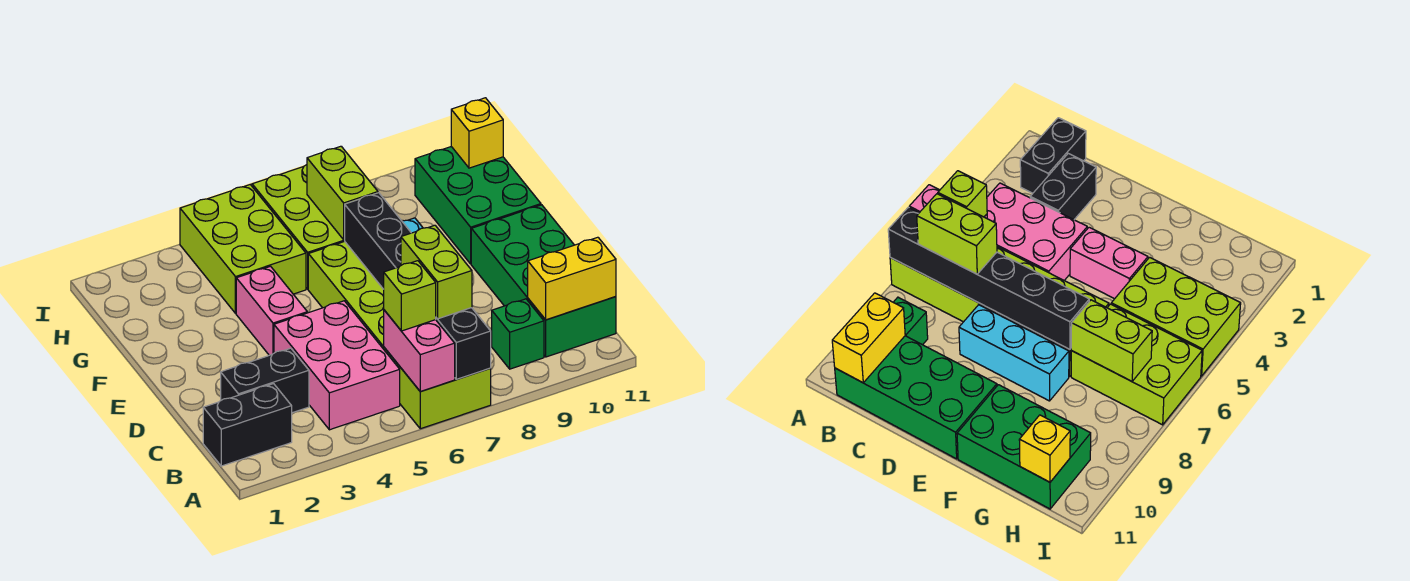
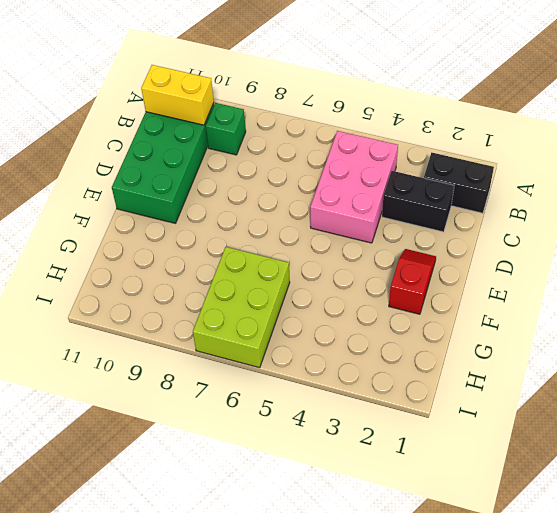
red slope E2:F2 level 1 top F -> none
none -> lime brick A6:F7 level 1
none -> cyan brick D8:F8 level 1
none -> pink brick E4:F4 level 1

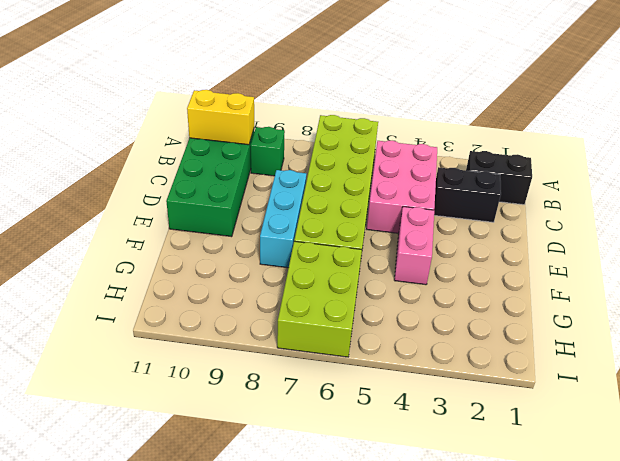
none -> green brick F10:H11 level 1
none -> lime brick G4:I5 level 1
none -> pink brick A6:B6 level 2

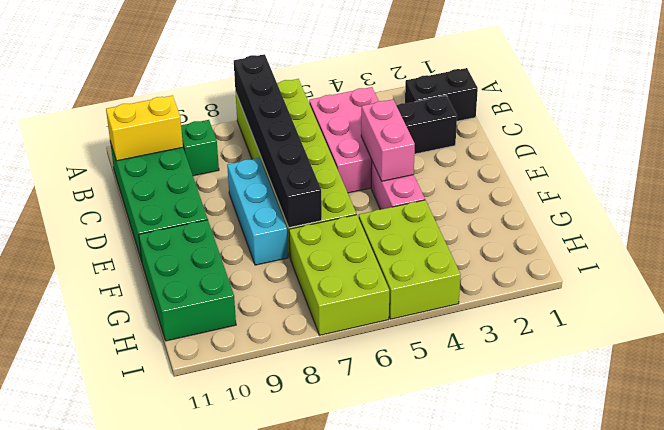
pink brick D4:E4 level 2 -> pink brick A6:B6 level 2
none -> lime brick G7:H7 level 2
none -> yellow brick H11 level 2
none -> lime brick B6 level 3

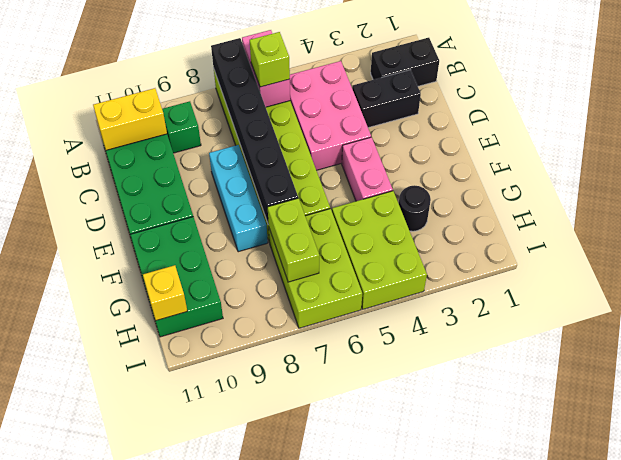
black round brick G3 level 1 -> none
none -> lime brick B7:C7 level 3

